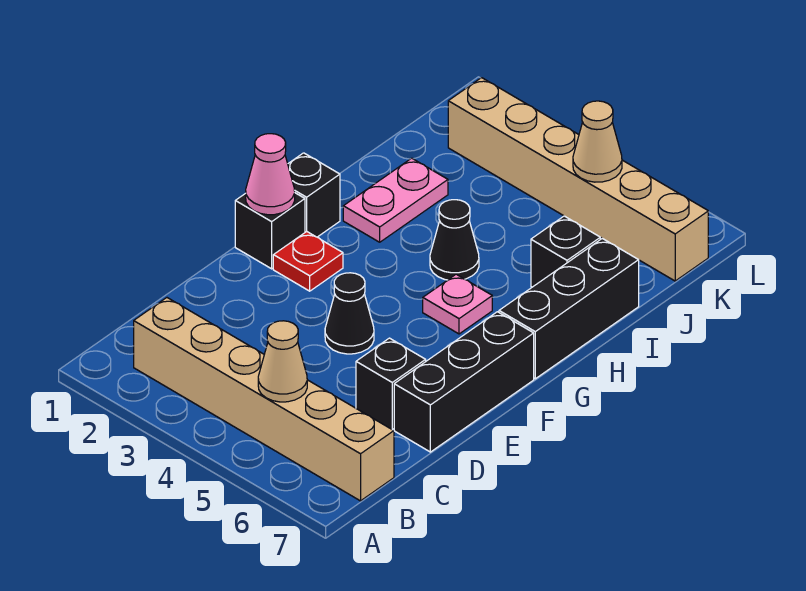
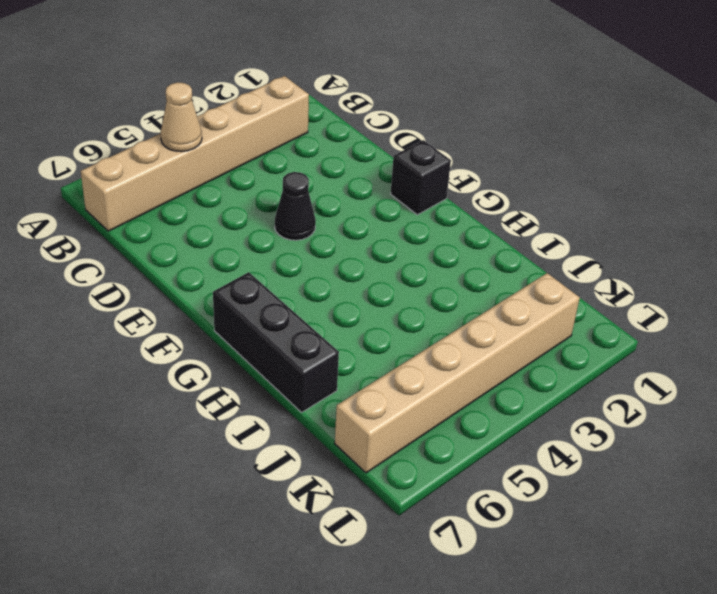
none -> black brick D6 level 1
none -> black brick D7:F7 level 1
none -> red plate F2 level 1

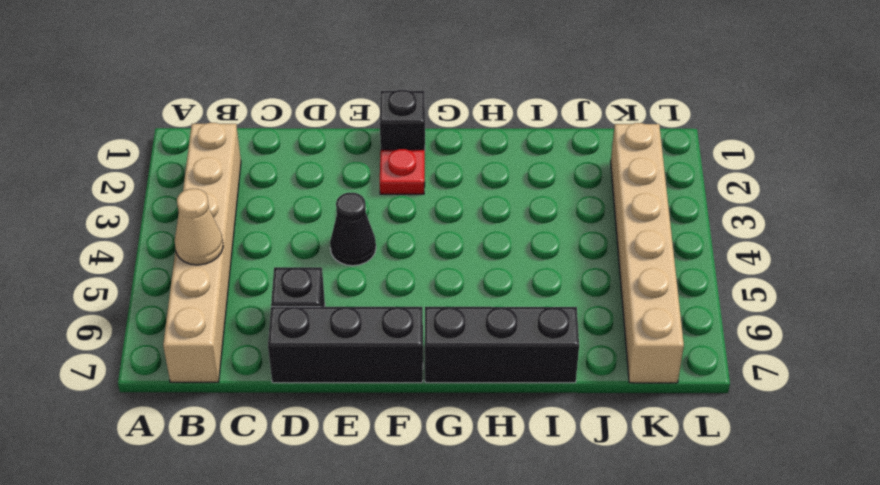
none -> black brick G1 level 1
none -> pink plate G5 level 1
none -> pink plate H2:I2 level 1

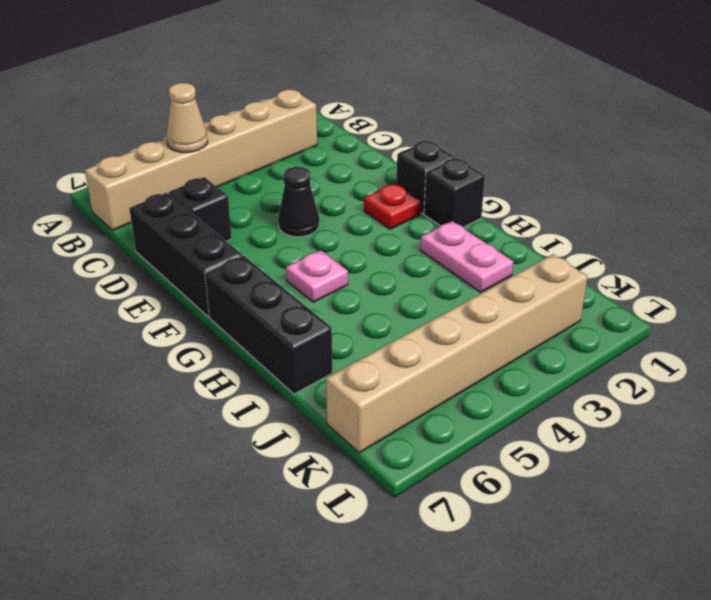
none -> black cone H4 level 1
none -> black brick I6 level 1
none -> pink cone F1 level 2

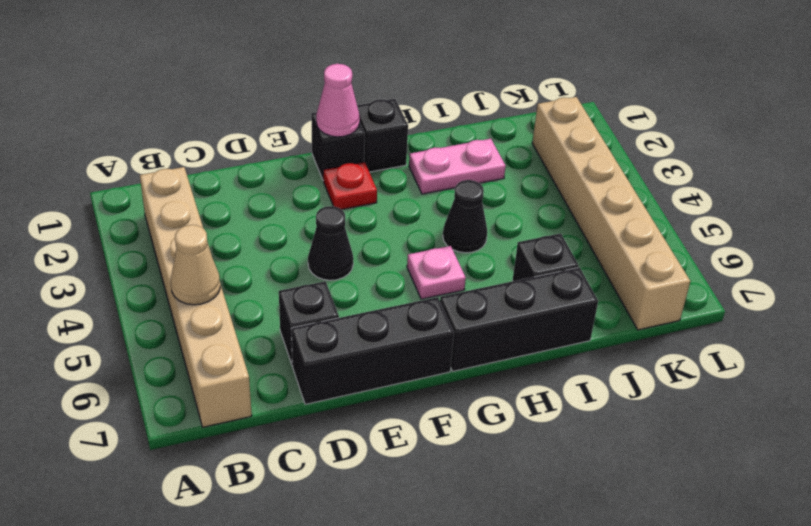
none -> tan cone K5 level 2

